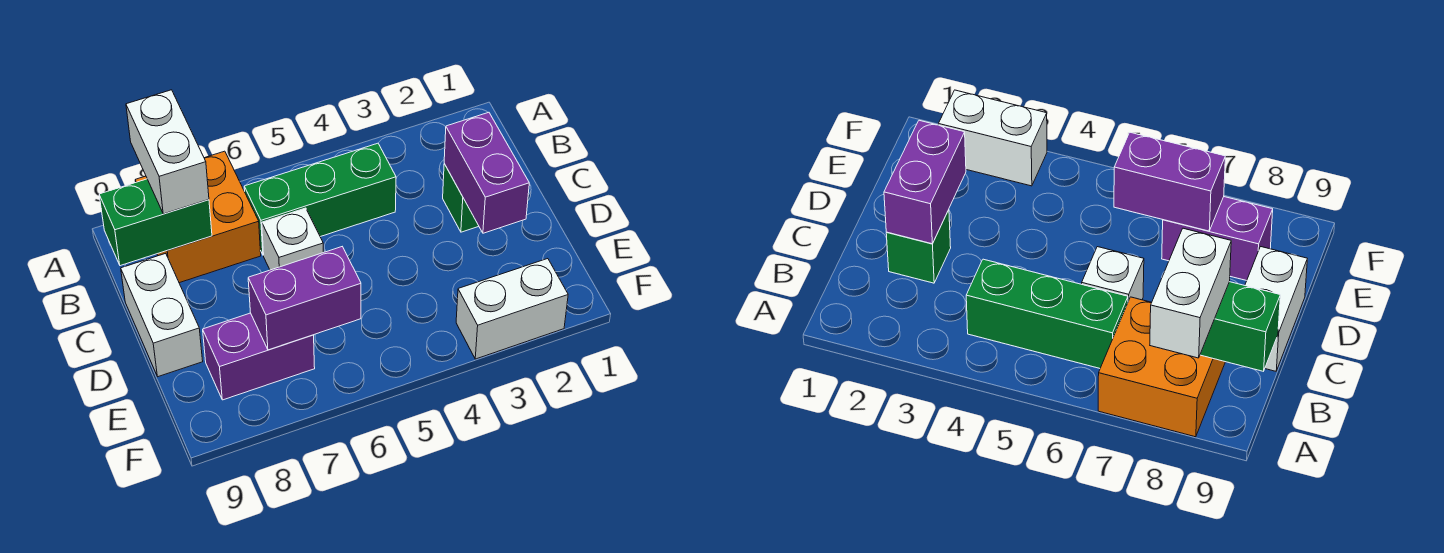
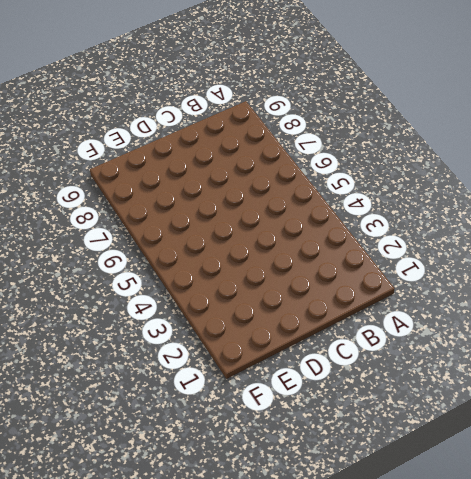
none -> orange brick A7:B8 level 1
none -> green brick B4:B6 level 1

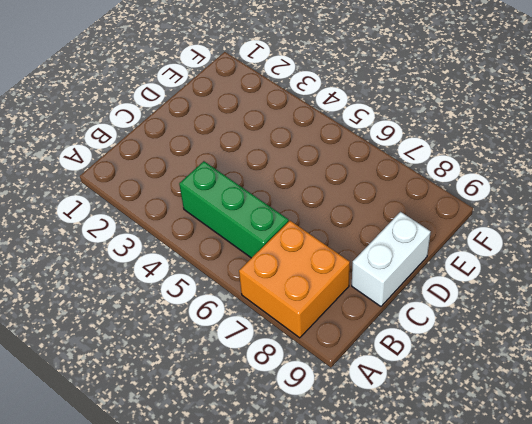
none -> green brick C2 level 1
none -> white brick C6 level 1

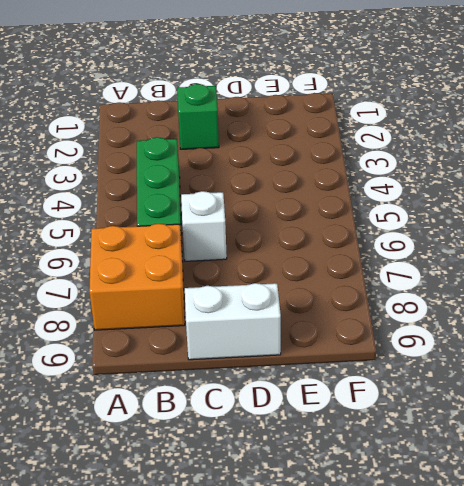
none -> purple brick E7:E8 level 1
none -> white brick F2:F3 level 1

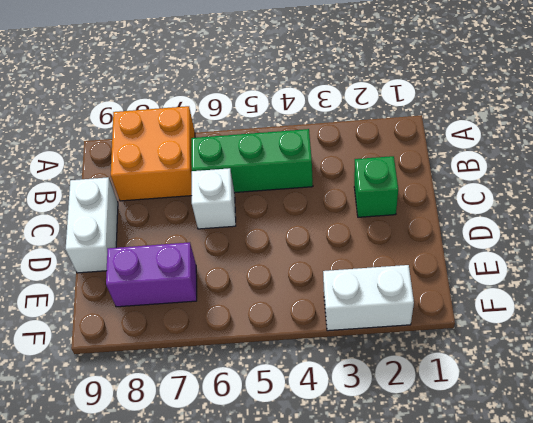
none -> green brick B8:B9 level 2
none -> purple brick C2:D2 level 2

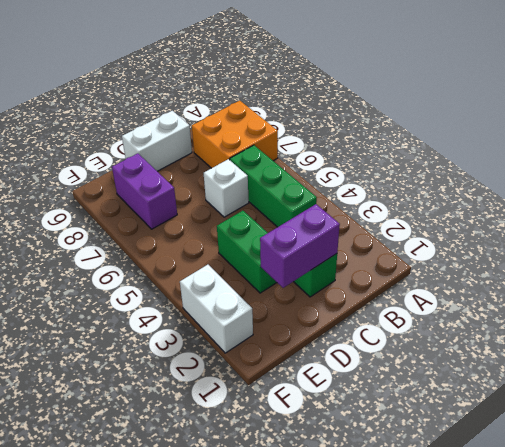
green brick D3:D4 level 1 -> green brick B8:B9 level 2
none -> purple brick E6:E7 level 2
none -> white brick A8:B8 level 3

